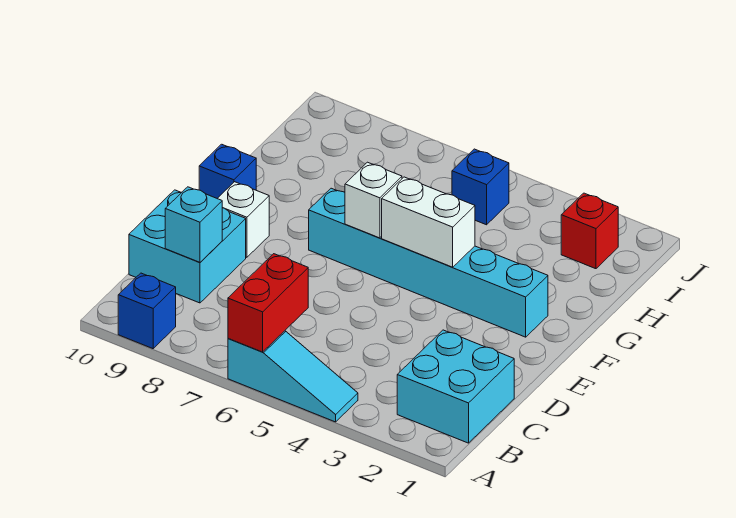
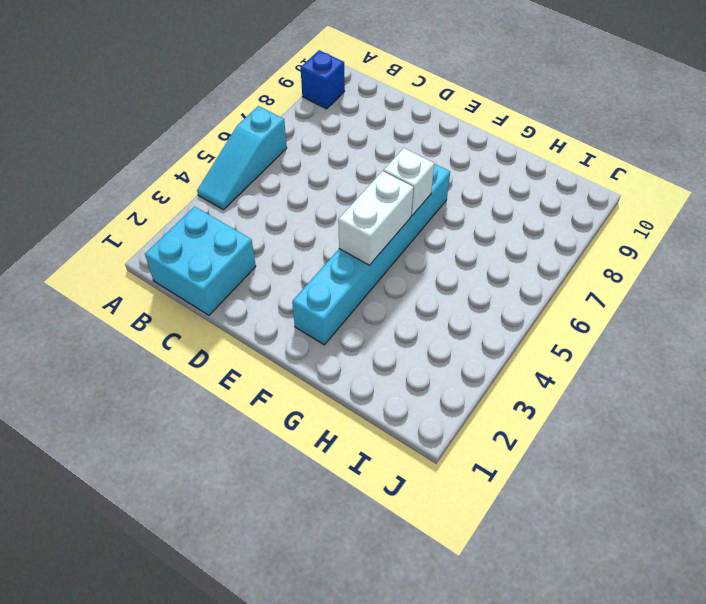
none -> cyan brick C9:D10 level 1
none -> white brick E9 level 1
none -> blue brick F10 level 1

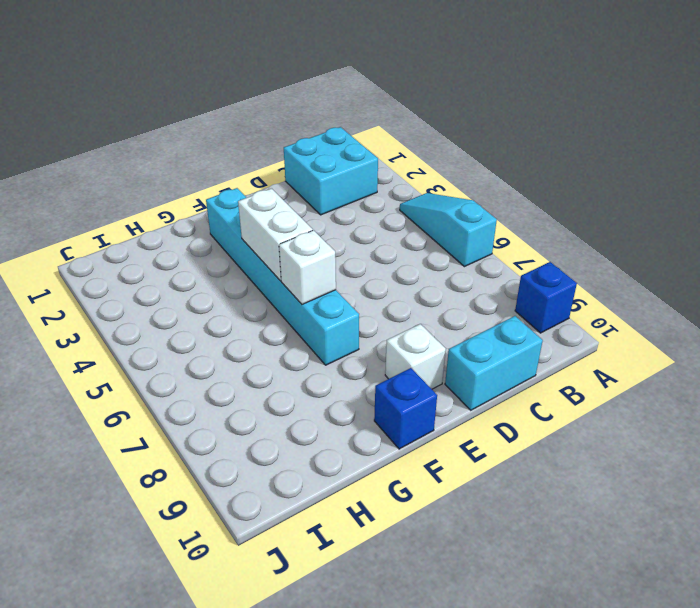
cyan brick C10:D10 level 1 -> cyan brick C9:D10 level 1
none -> red brick I2 level 1
none -> blue brick I5 level 1
none -> red brick A6:B6 level 2

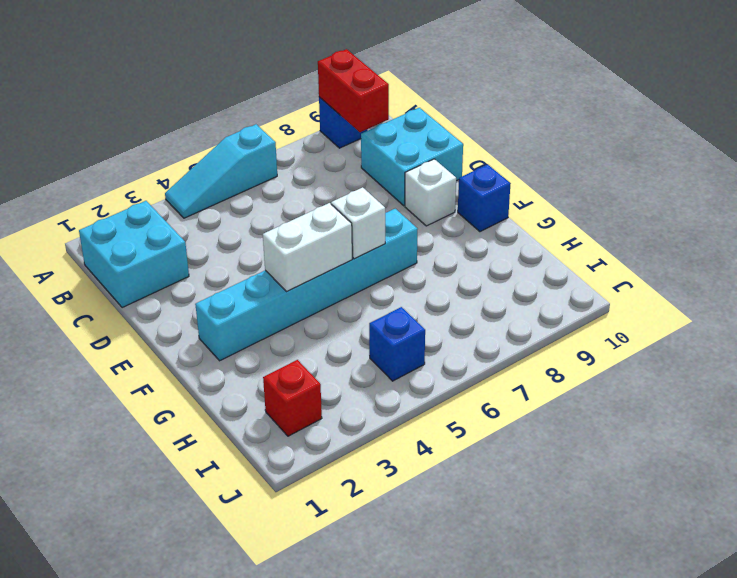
red brick A9:B9 level 2 -> red brick A6:B6 level 2
none -> cyan brick C9 level 2

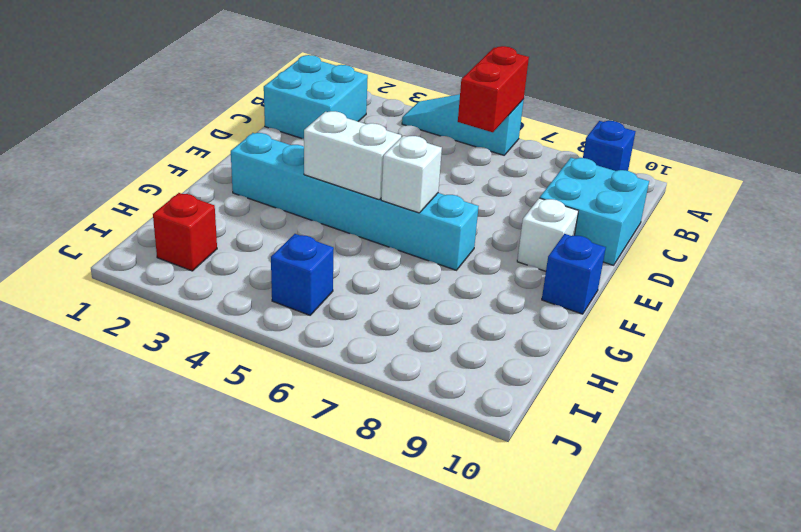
none -> cyan brick C9 level 2

